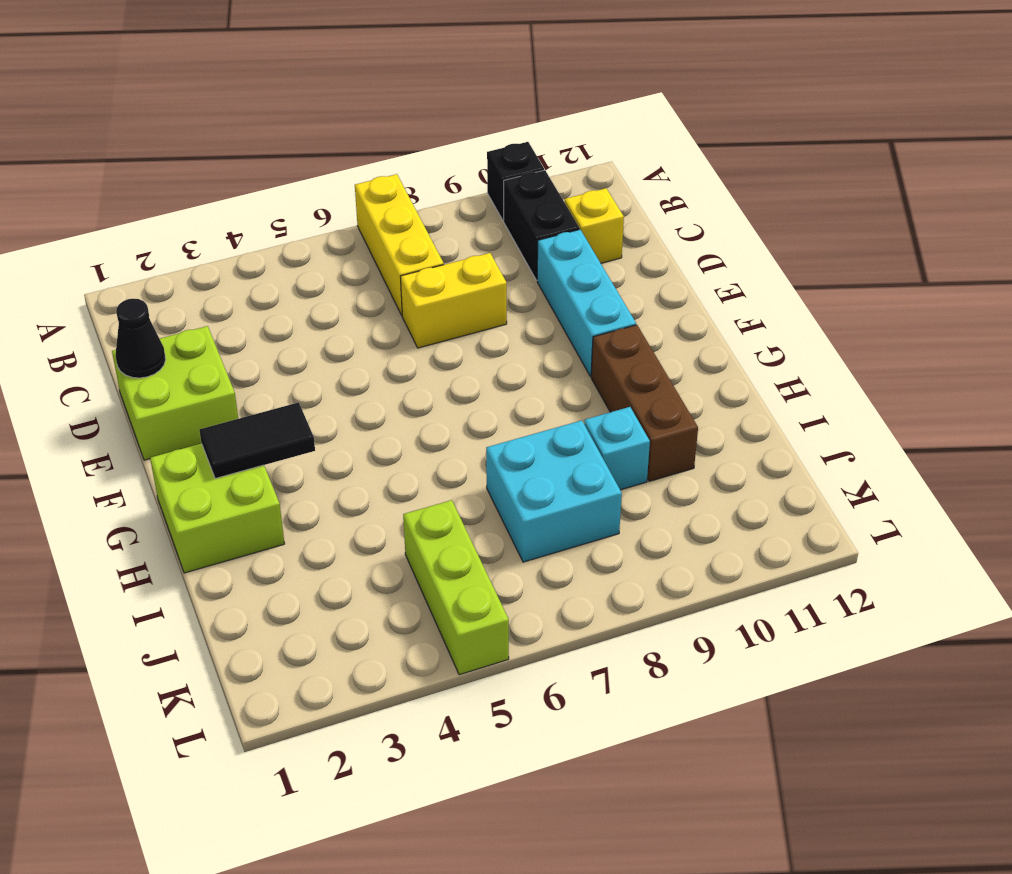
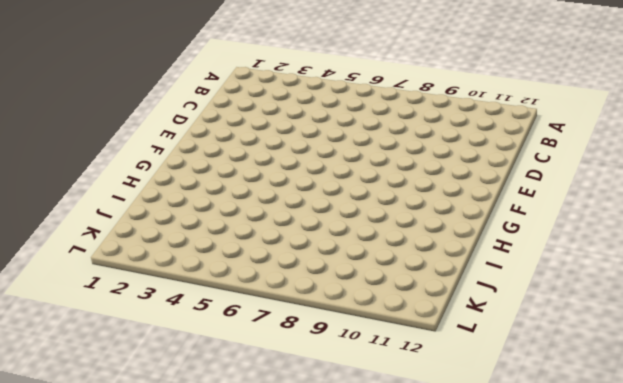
none -> yellow brick A7:C7 level 1
none -> black brick A10 level 1
none -> black brick B10:C10 level 1

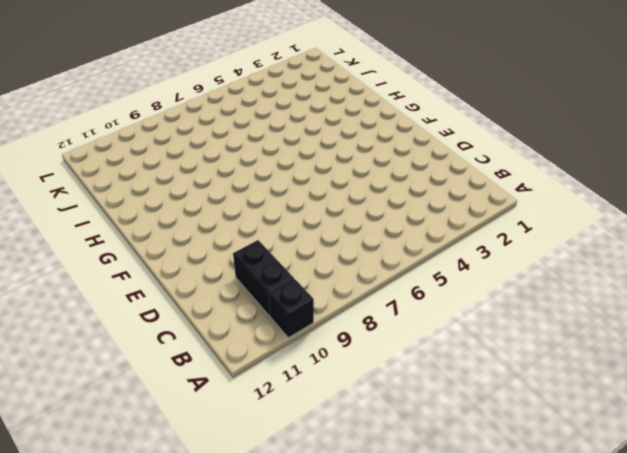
none -> yellow brick A7:C7 level 1
none -> yellow brick C11 level 1
none -> lime brick D1:E2 level 1

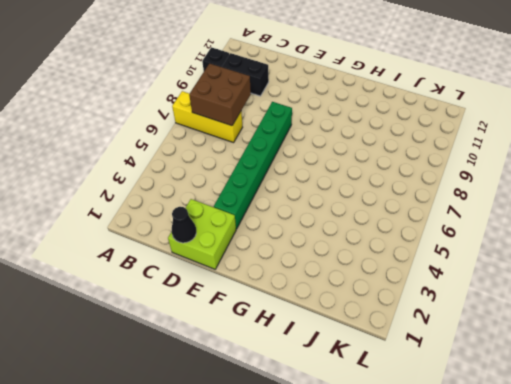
brown brick B7:C8 level 2 -> none
green brick E3:E8 level 1 -> none
none -> yellow brick C11 level 1
none -> yellow brick D7:D8 level 1
none -> cyan brick D10:F10 level 1

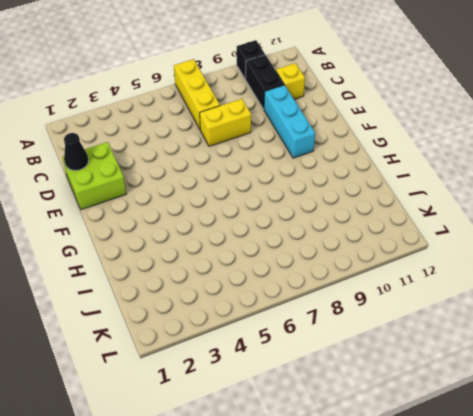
none -> lime brick G1:H2 level 1
none -> brown brick G10:I10 level 1
none -> cyan brick I7:J8 level 1

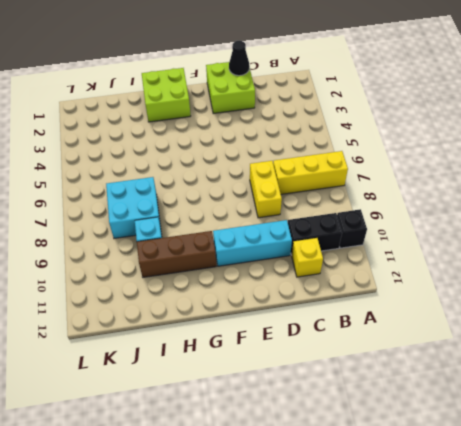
none -> lime brick J5:L5 level 1
none -> black tile G2:G3 level 2

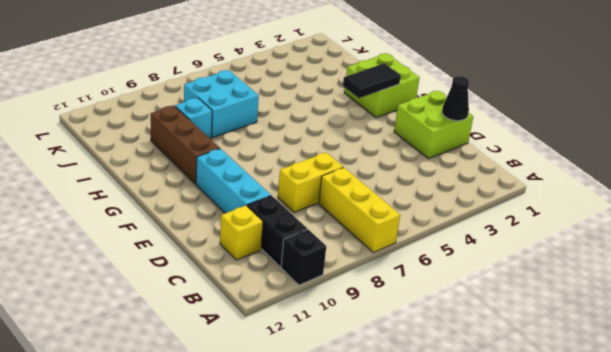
none -> lime brick J5:L5 level 1

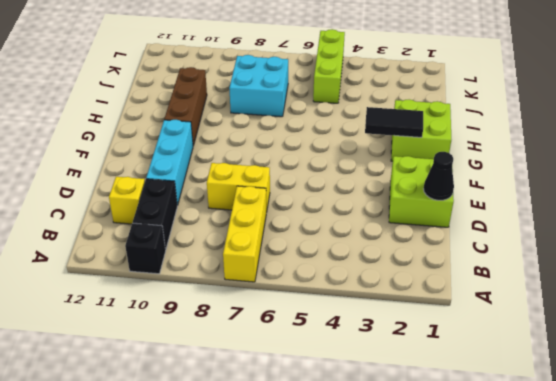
none -> cyan brick I9 level 1

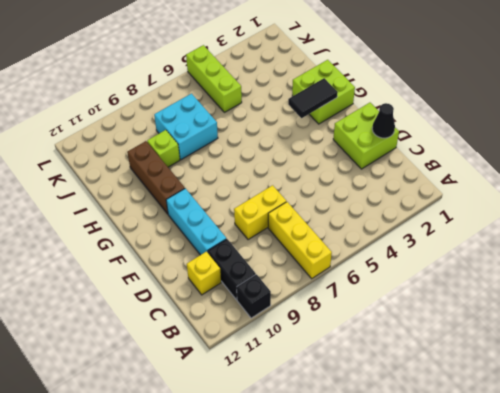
lime brick I9 level 1 -> cyan brick I9 level 1

